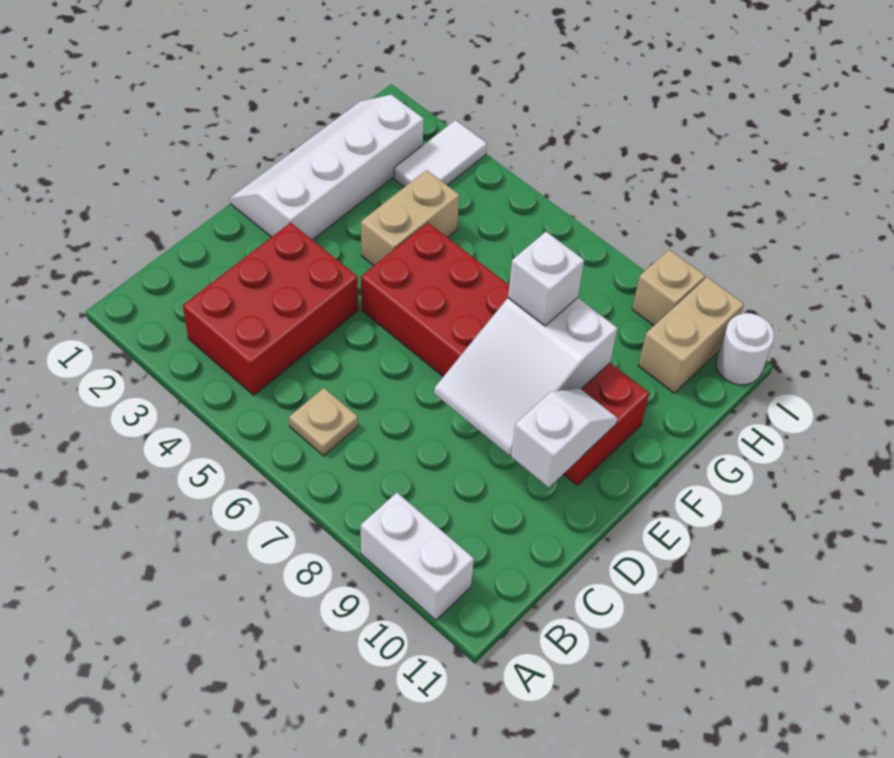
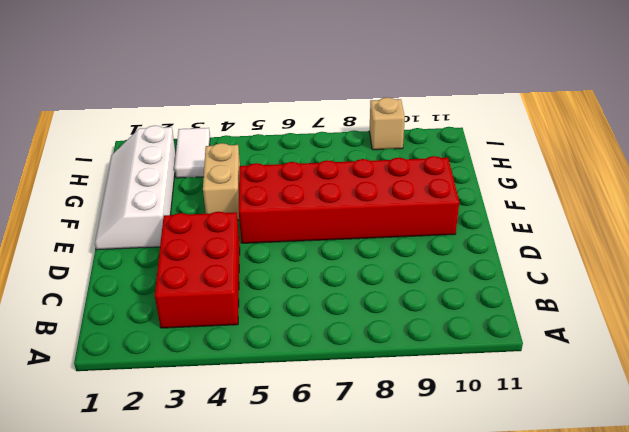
none -> white brick A9:A10 level 1
none -> tan plate B6 level 1
none -> tan brick H10:I10 level 1

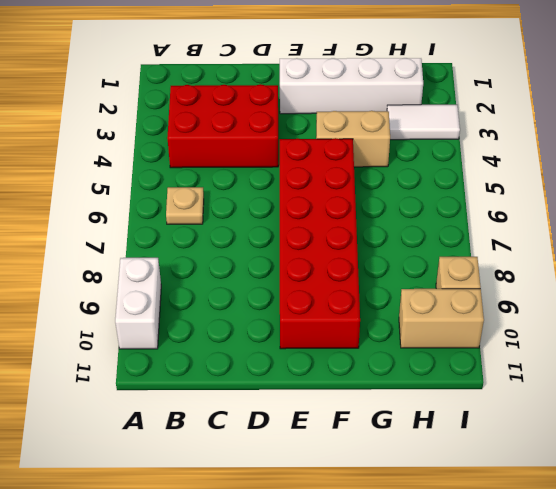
none -> white round brick I11 level 1
none -> white slope D8:F9 level 2 top F
none -> white slope D10:E10 level 2 top D

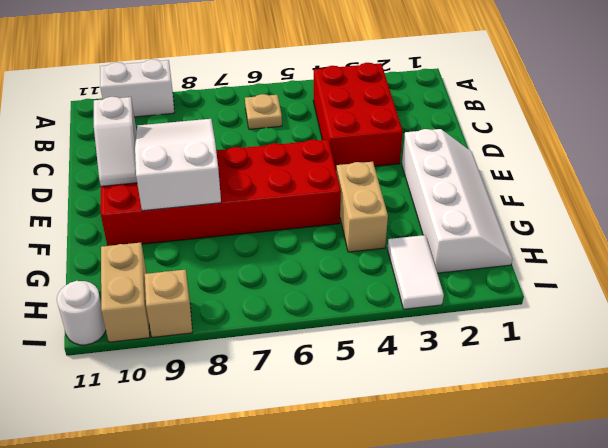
none -> white brick F8 level 3

